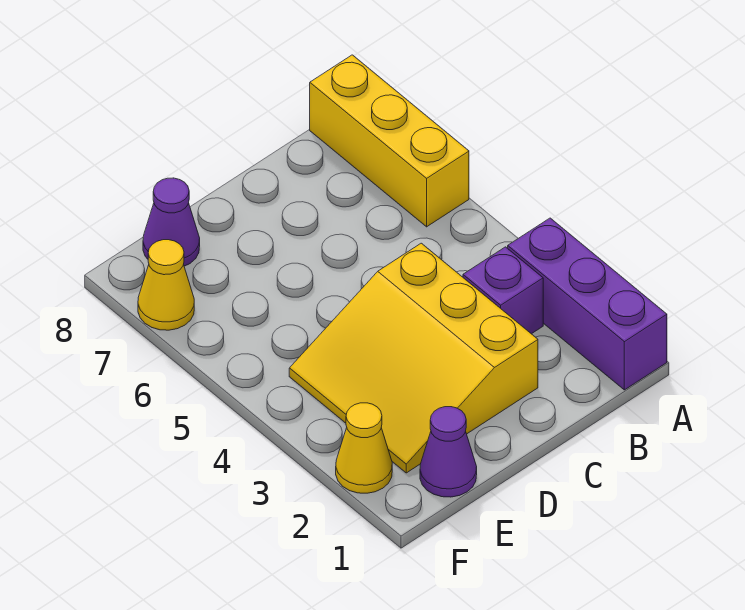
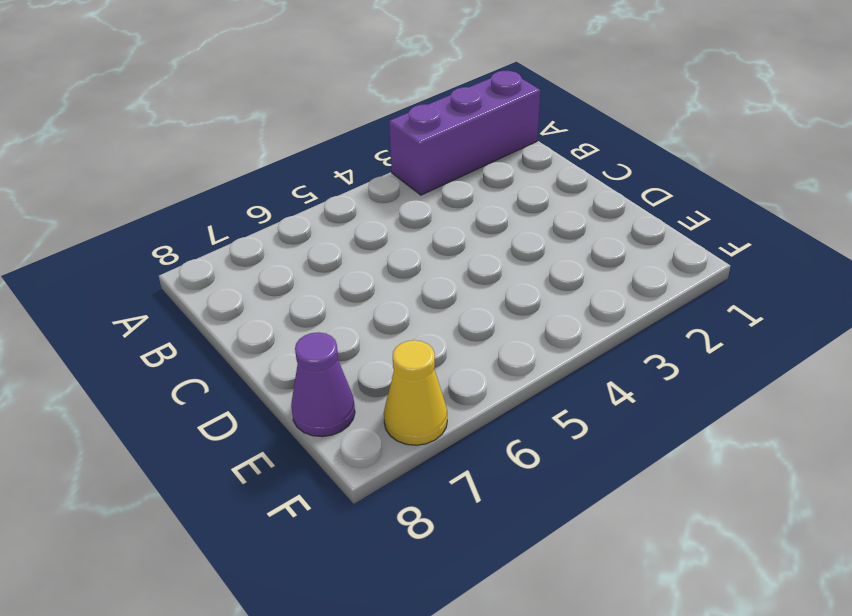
none -> yellow brick A6:A8 level 1
none -> purple brick B3 level 1

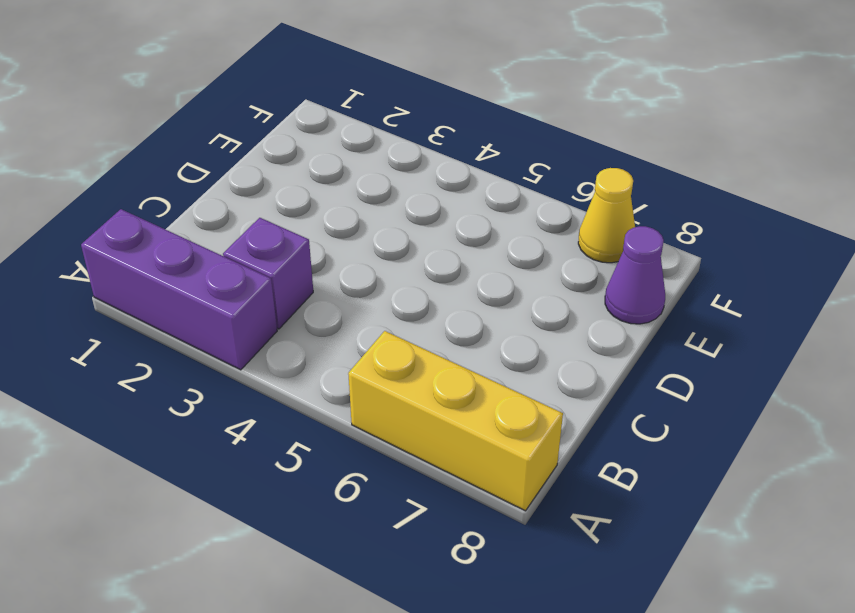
none -> yellow slope C2:E4 level 1 top C
none -> purple cone E1 level 1

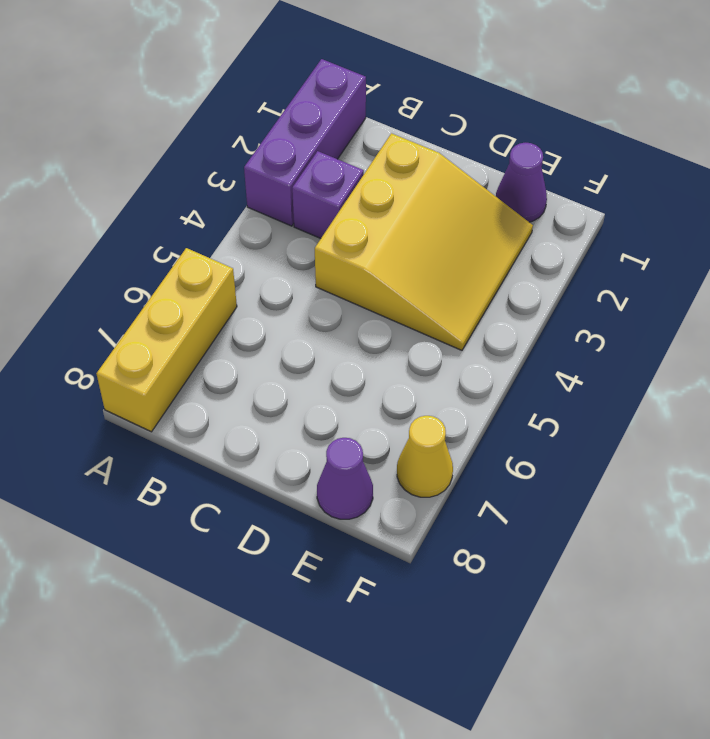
none -> yellow cone F2 level 1

